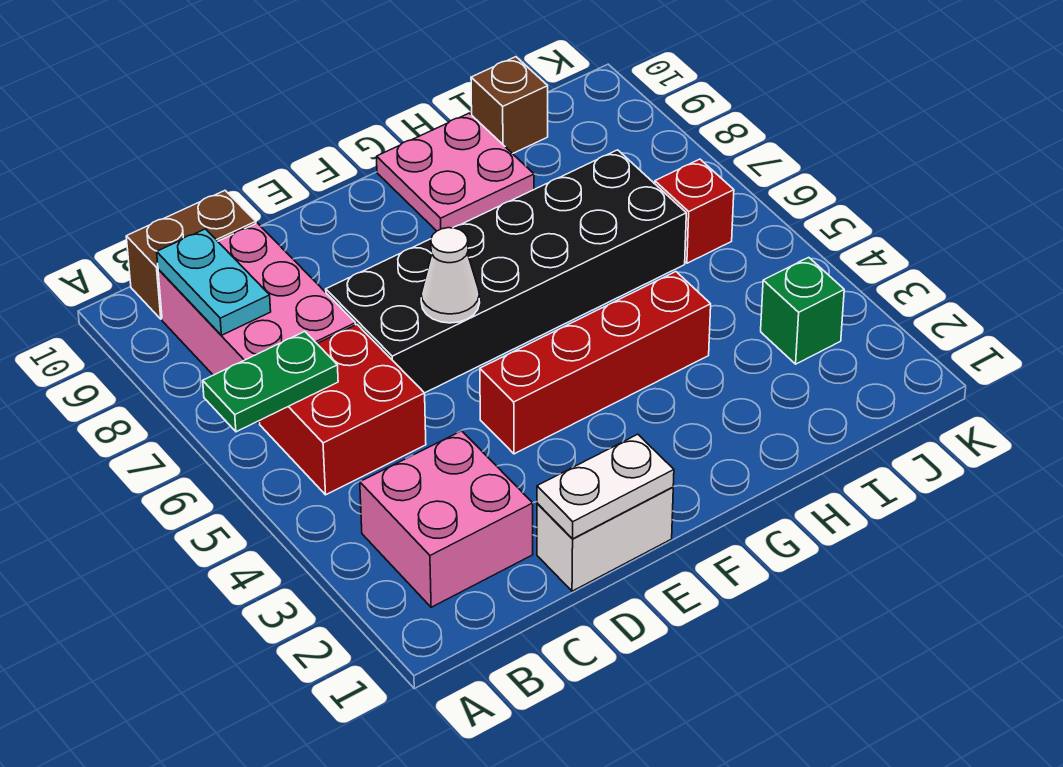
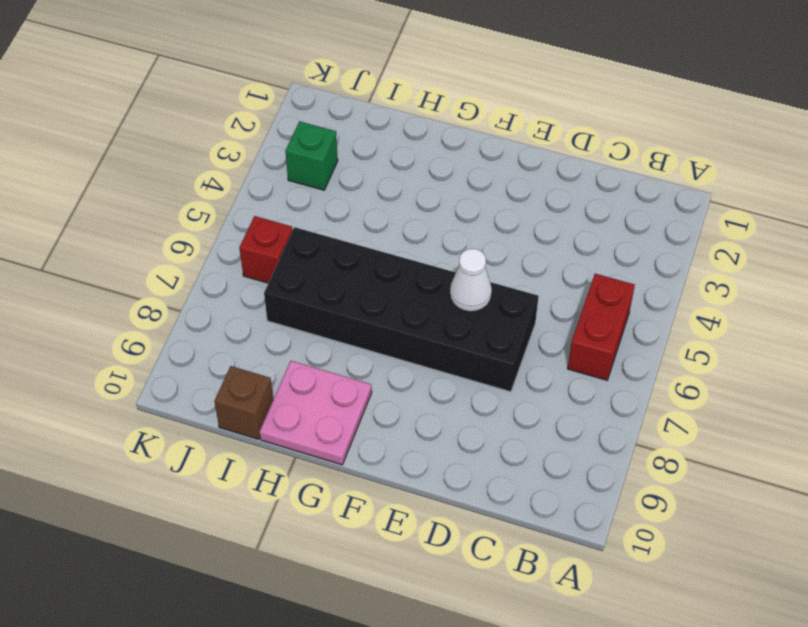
red brick B5:B6 level 1 -> red brick B5:C6 level 1
none -> pink brick B2:C3 level 1
none -> pink brick B7:C9 level 1
none -> brown brick B10:C10 level 1

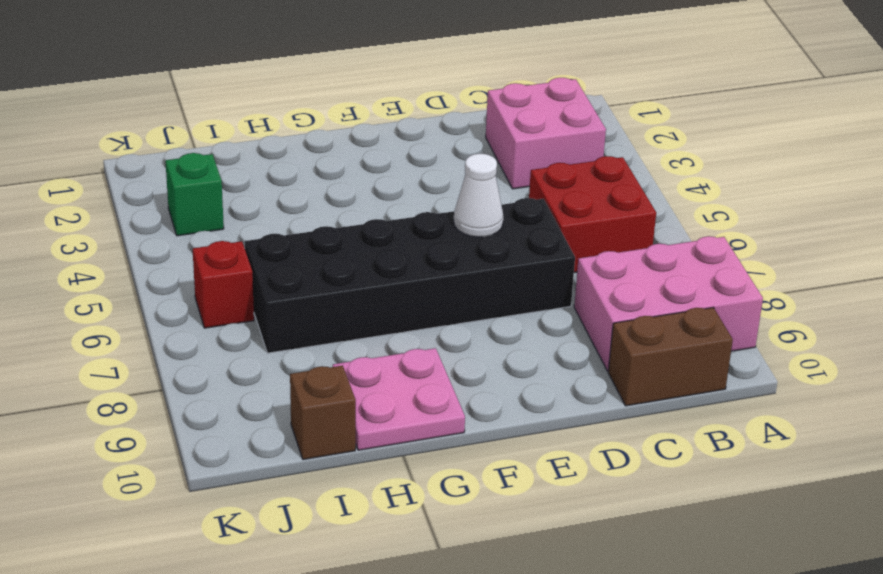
pink brick A8:C9 level 1 -> pink brick B7:C9 level 1
none -> white brick D1:E1 level 1
none -> red brick E4:H4 level 1
none -> green plate A6:B6 level 2

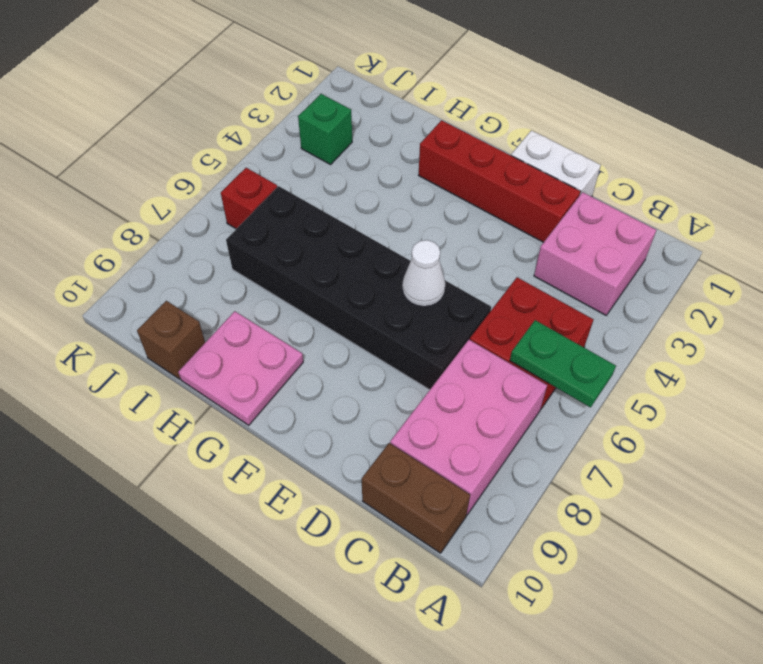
red brick D2:G2 level 1 -> red brick E4:H4 level 1
none -> cyan plate B8:B9 level 2
none -> white plate D1:E1 level 2

